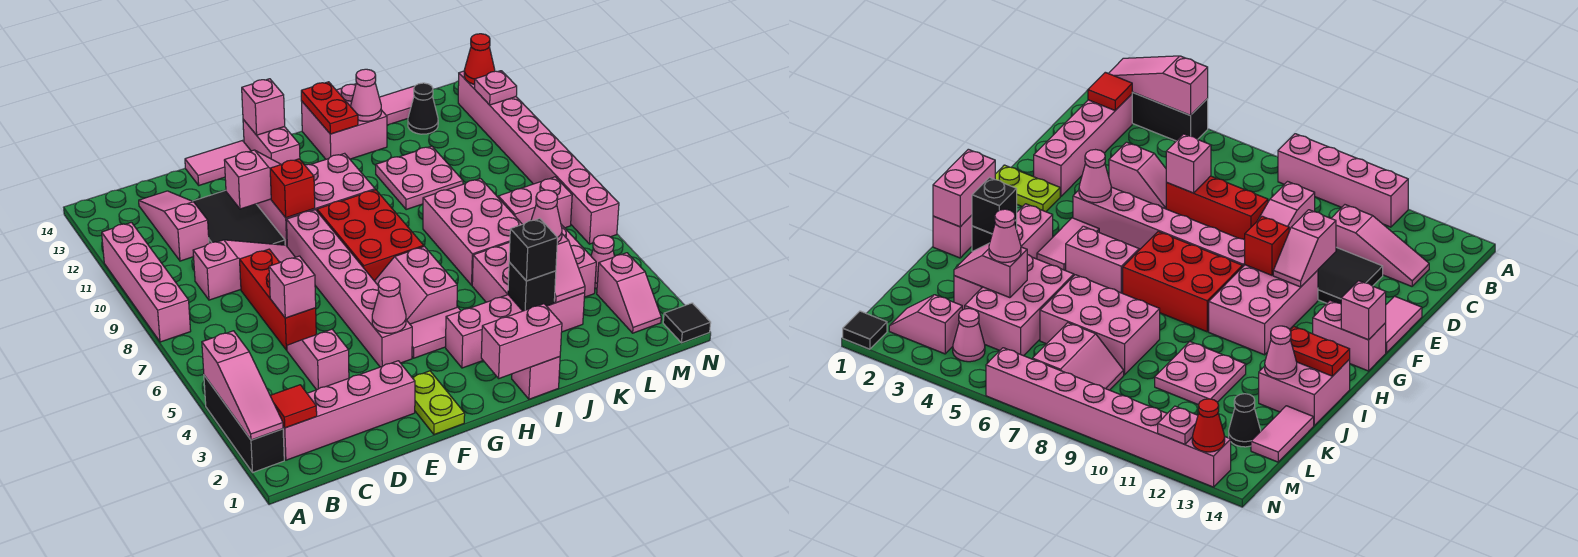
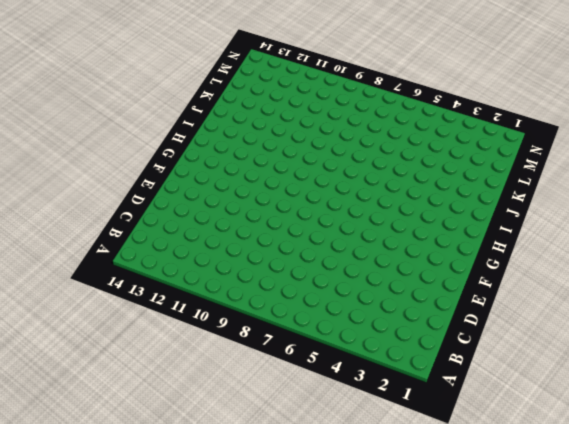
none -> black brick A2:A4 level 1
none -> pink brick A8:A11 level 1
none -> pink brick B2:E2 level 1
none -> pink slope C9:E9 level 1 top C

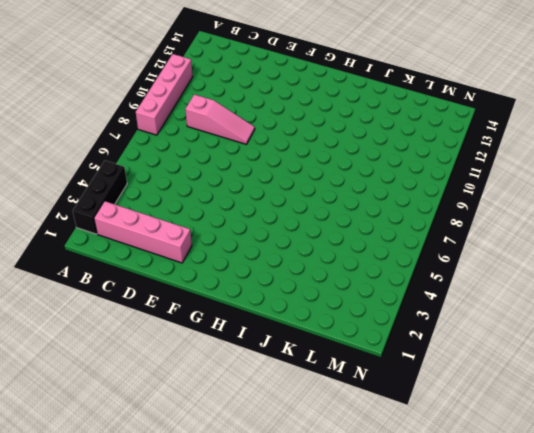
none -> pink slope C11:C13 level 1 top 11
none -> pink slope D4:D5 level 1 top 4
none -> red brick D6:D8 level 1
none -> black tile D10:E12 level 1

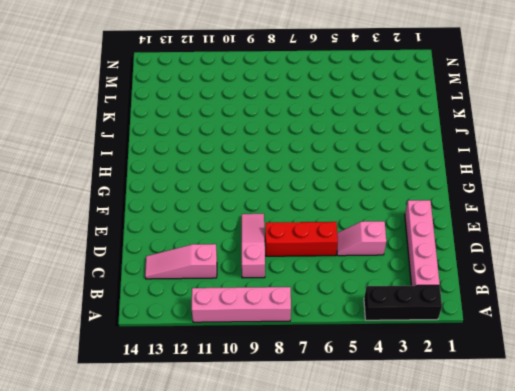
none -> black tile D10:E12 level 1
none -> pink tile E14:F14 level 1
none -> lime plate F1:F2 level 1
none -> pink brick F4:F9 level 1

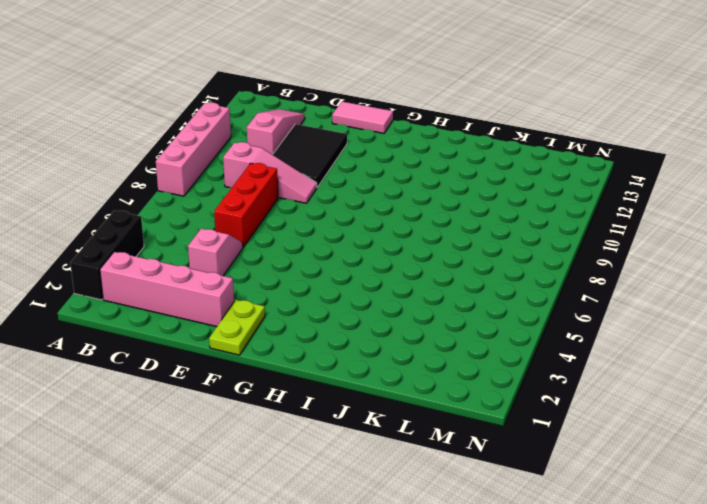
none -> pink brick F4:F9 level 1
none -> pink brick F10:H11 level 1
none -> pink tile G4:H4 level 1
none -> pink slope G5:H6 level 1 top H

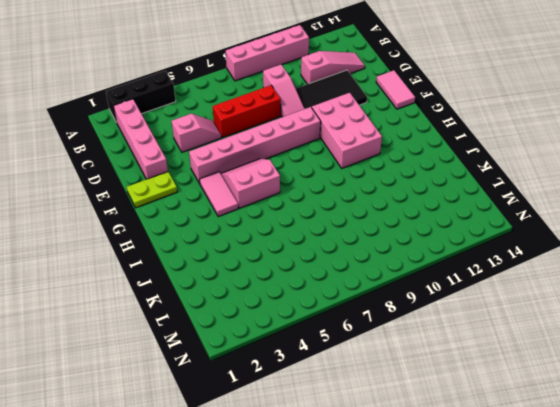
none -> red brick G7:H9 level 1
none -> pink brick G13:G14 level 1
none -> pink brick H3:K3 level 1
none -> pink brick I1 level 1

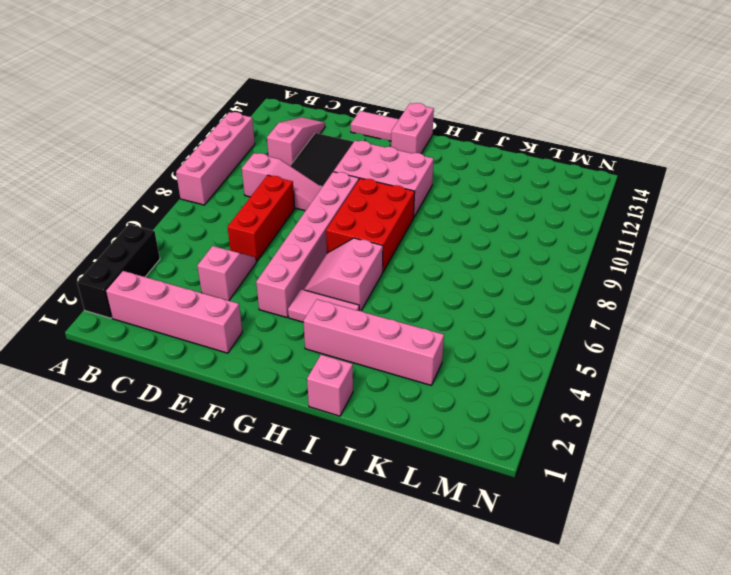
none -> lime plate F1:F2 level 1
none -> pink brick I13:J14 level 1
none -> pink brick J4:L5 level 1
none -> pink brick J6:K8 level 1

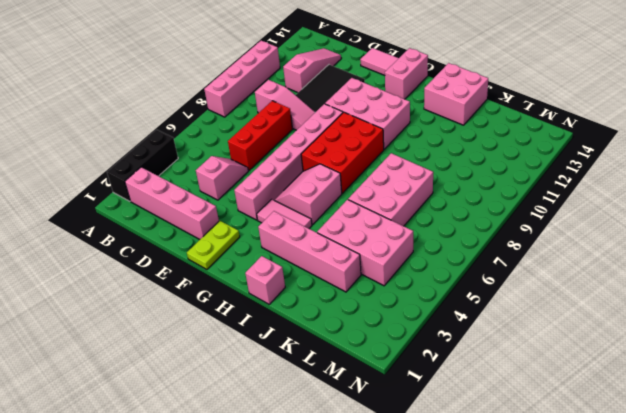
none -> pink plate J10:K11 level 1
none -> pink tile K14:L14 level 1
none -> pink slope L7:M8 level 1 top 7
none -> black cone L13 level 1

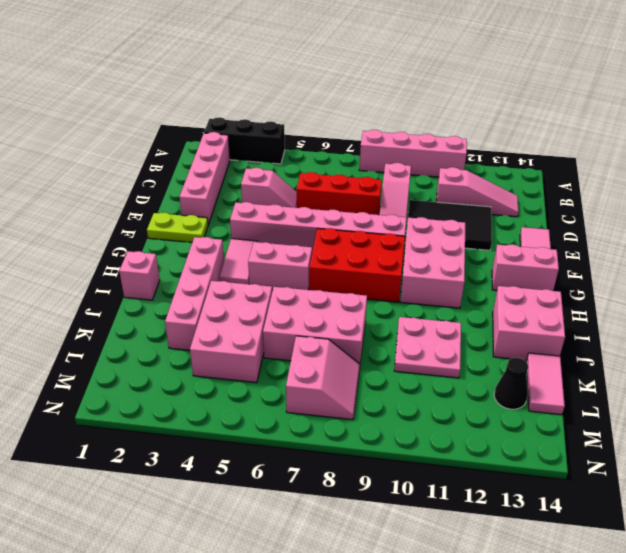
none -> pink slope M2:M3 level 1 top 3
none -> pink cone M4 level 1
none -> black tile N1 level 1
none -> pink brick N6:N13 level 1

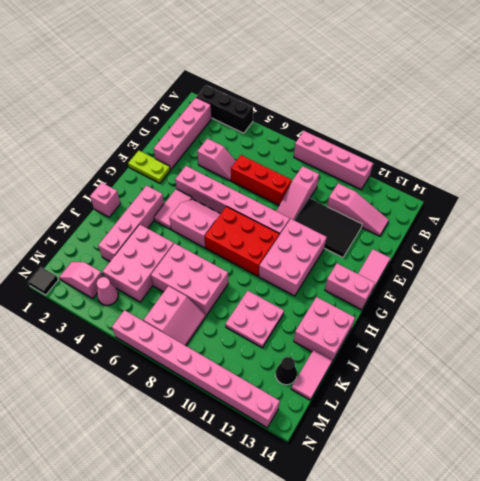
none -> pink slope A2:A4 level 2 top 4
none -> red tile B2 level 2
none -> pink brick D6 level 2
none -> pink slope E11:F11 level 2 top E

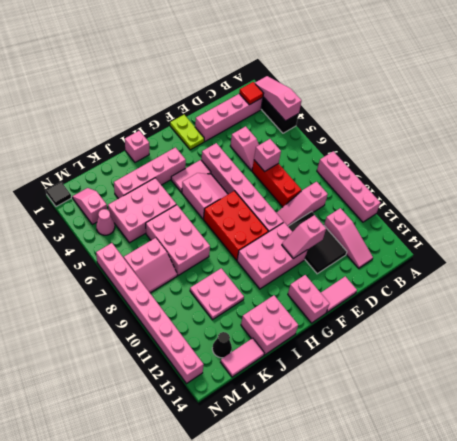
none -> pink cone F4 level 2
none -> red brick F10 level 2
none -> pink brick G14 level 2
none -> pink brick H1:I1 level 2

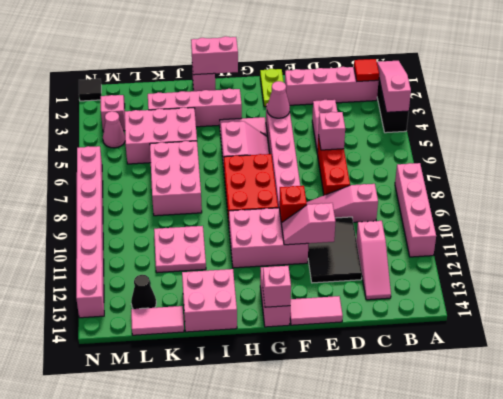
none -> pink slope L7:M8 level 1 top 7
none -> red plate I13:I14 level 2
none -> black brick J3 level 2
none -> pink cone J13 level 2

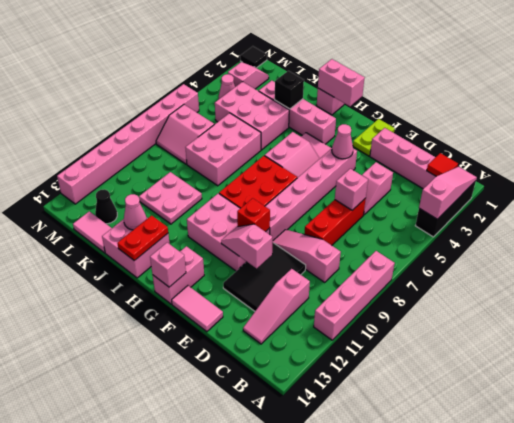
none -> pink slope K3:K4 level 2 top 4
none -> pink plate N12 level 2
none -> red cone N13 level 2
none -> black brick J3 level 3

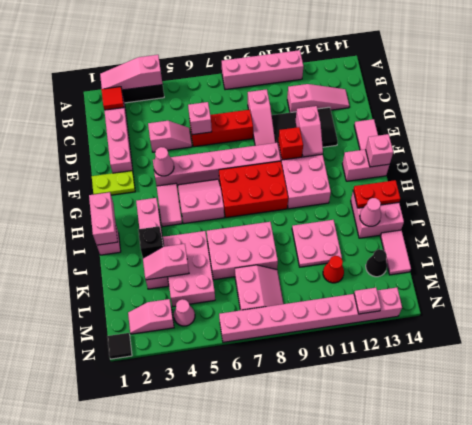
red cone L11 level 1 -> red cone N13 level 2
none -> black brick J3 level 3
none -> pink cone K4 level 3

